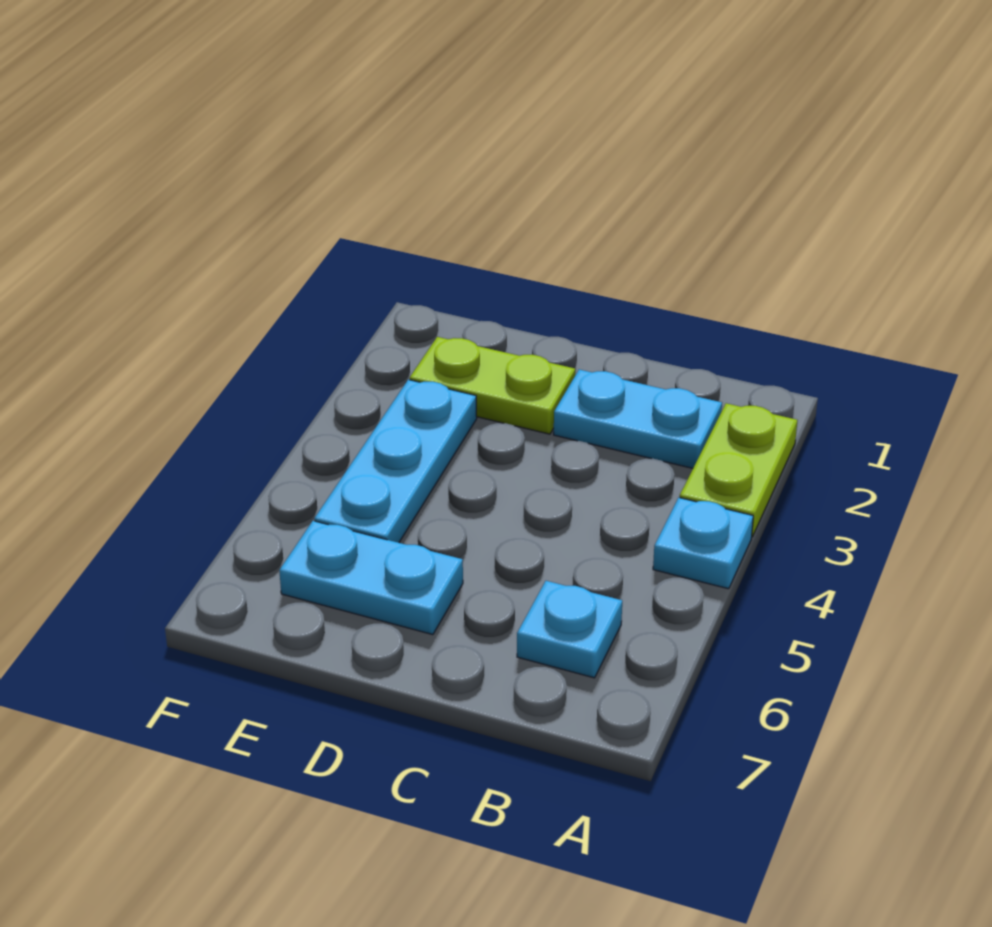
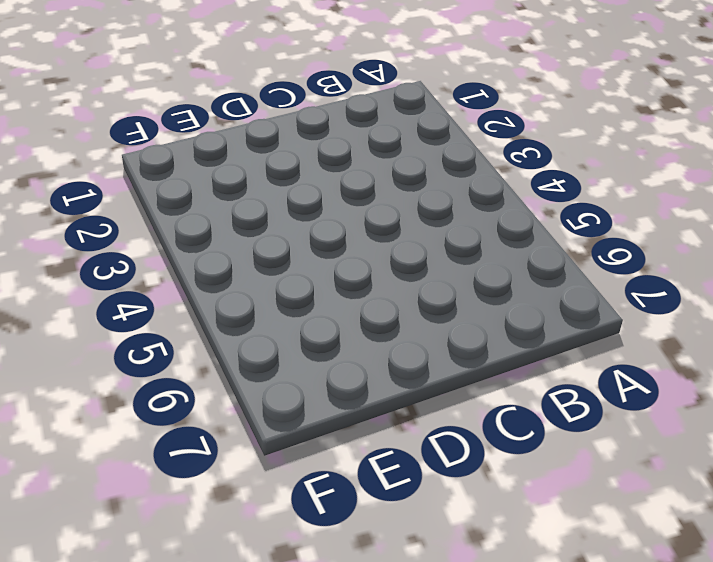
none -> lime plate A2:A3 level 1
none -> cyan plate A4 level 1

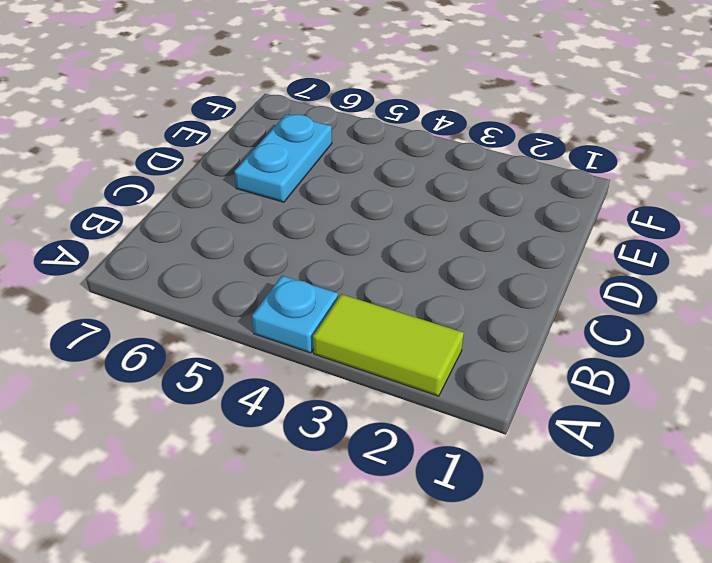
lime tile A2:A3 level 1 -> lime plate A2:A3 level 1
none -> cyan plate B2:C2 level 1
none -> cyan plate B6 level 1

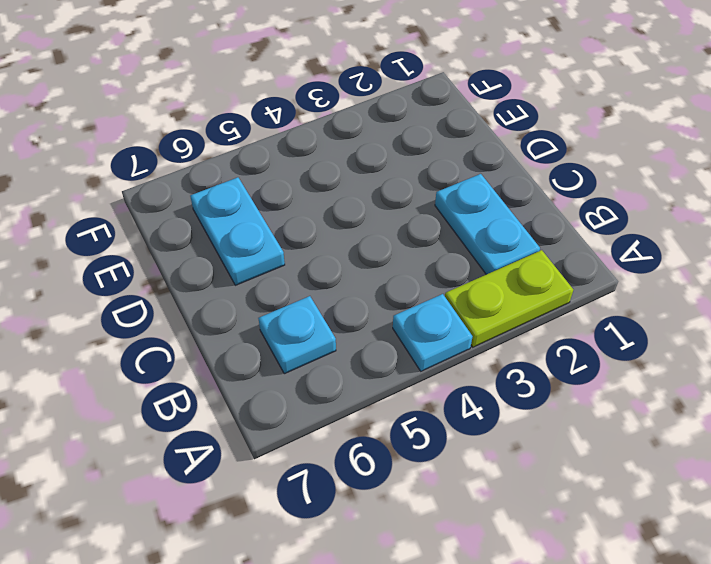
none -> lime plate D2:E2 level 1
none -> cyan plate E3:E5 level 1

